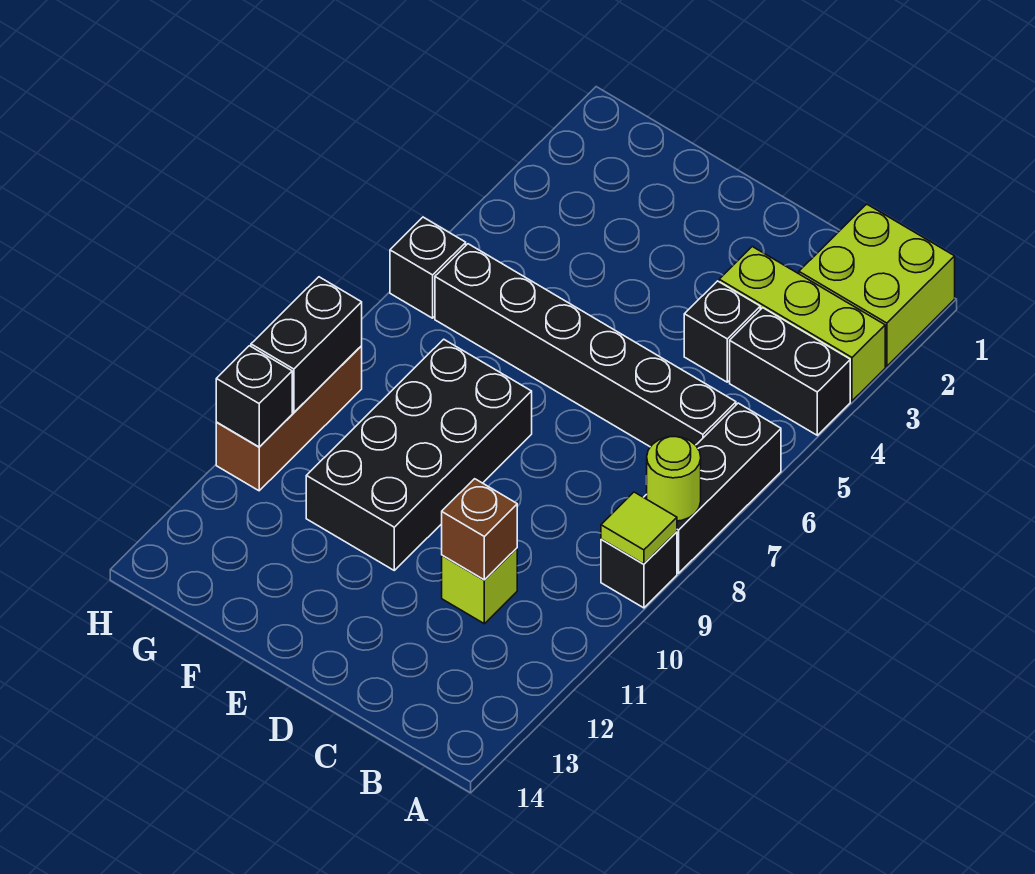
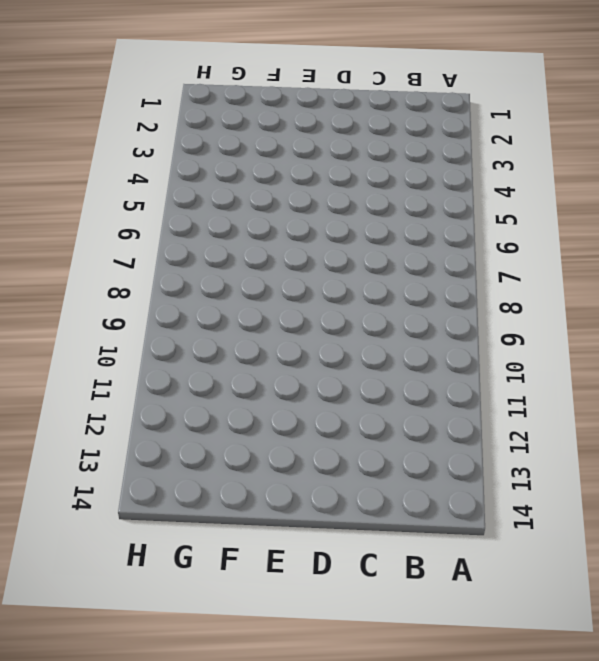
none -> lime brick A1:B2 level 1
none -> lime brick A3:C3 level 1
none -> black brick A4:B4 level 1

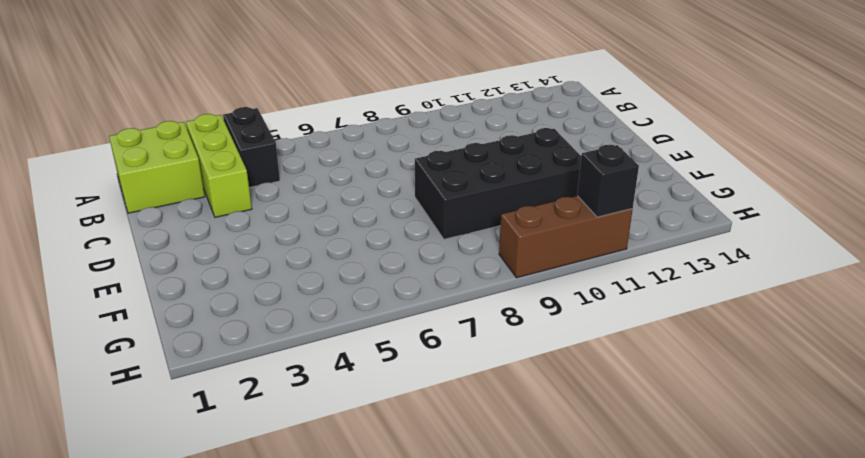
none -> black brick A6:A8 level 1
none -> black brick A9 level 1
none -> black brick B6:G6 level 1

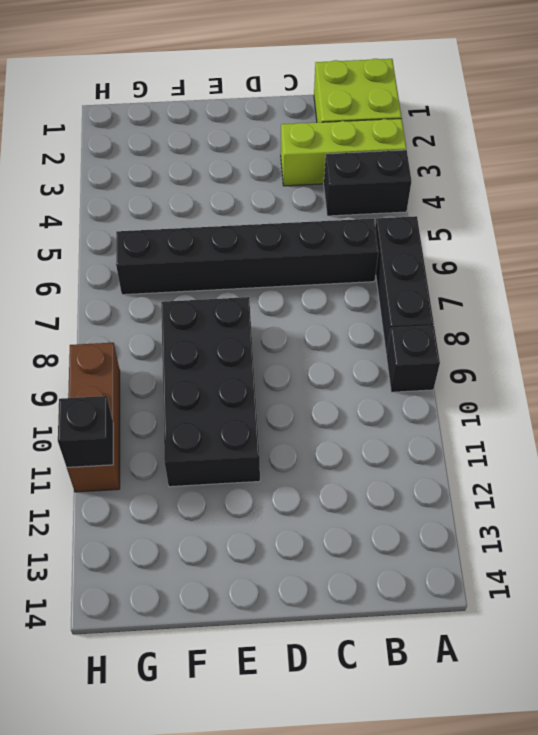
none -> black brick C4 level 1
none -> lime brick C11 level 1
none -> black brick H6 level 1

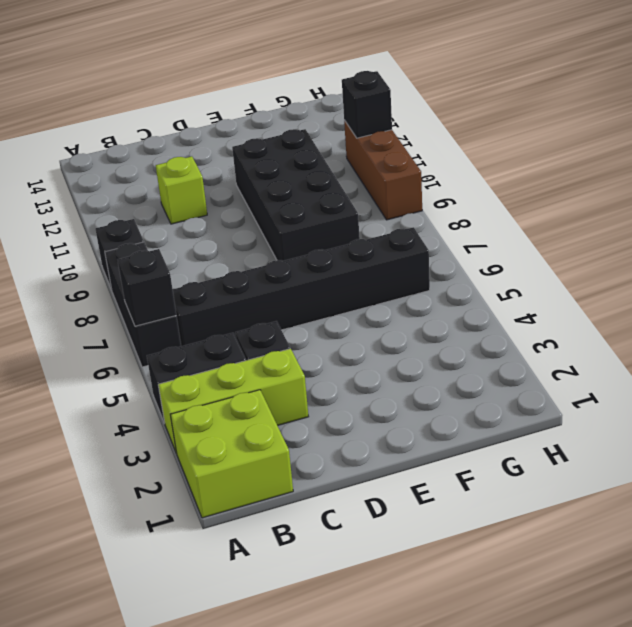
black brick A6 level 2 -> black brick H6 level 1
none -> lime round brick A8 level 2
none -> lime tile A9 level 2
none -> brown brick C11 level 2

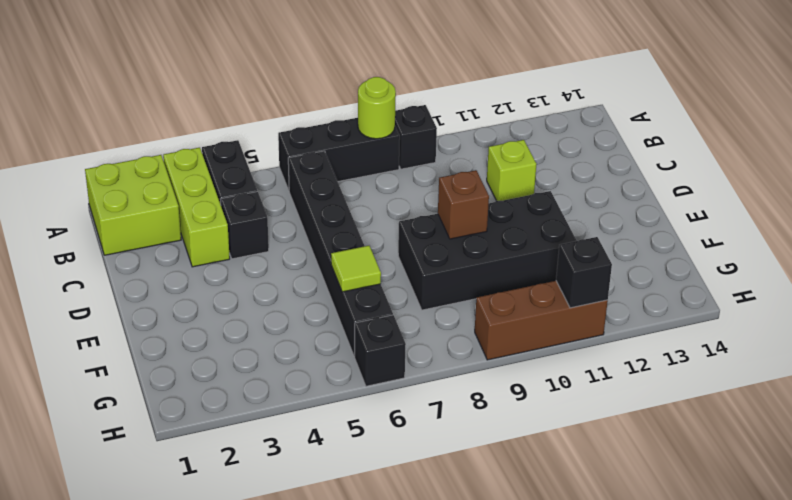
brown brick E9 level 2 -> brown brick C11 level 2
lime tile F6 level 2 -> lime tile A9 level 2
none -> black brick H9:H10 level 2

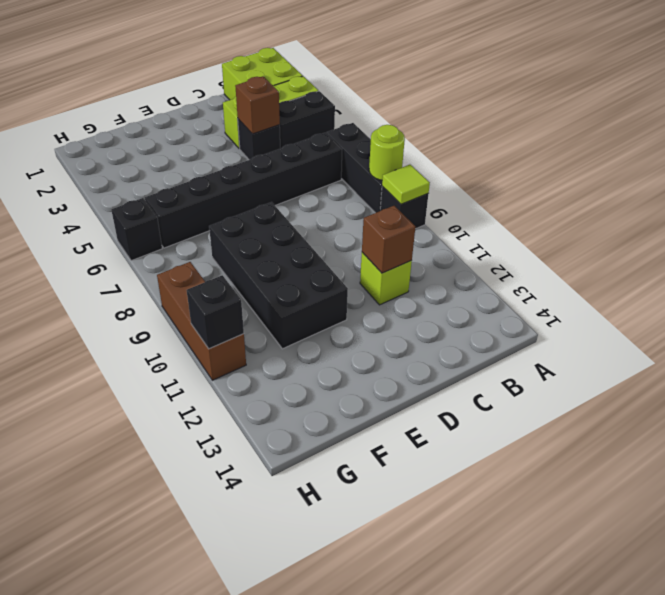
brown brick C4 level 2 -> none
none -> black brick H9:H10 level 2

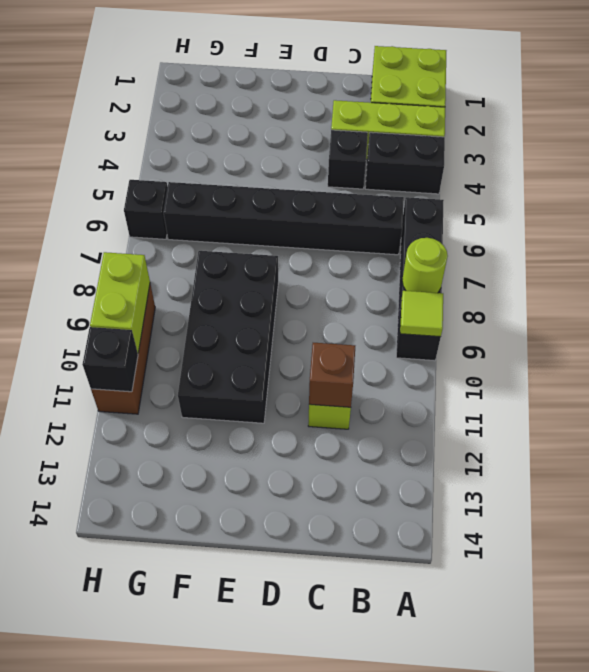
lime brick H9:H10 level 2 -> black brick H9:H10 level 2

